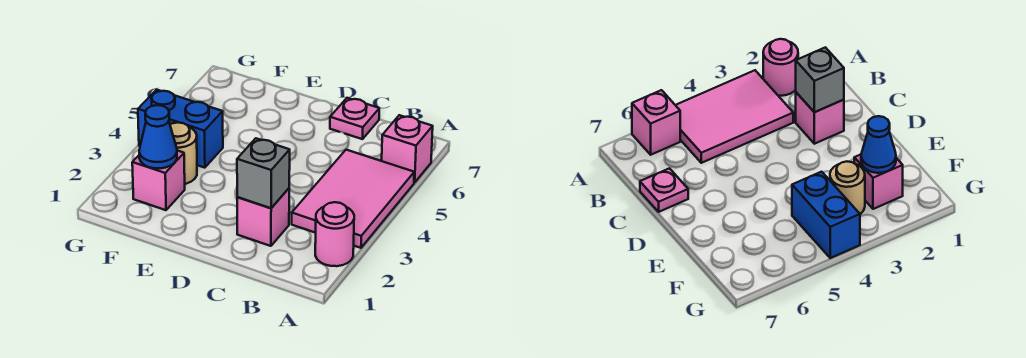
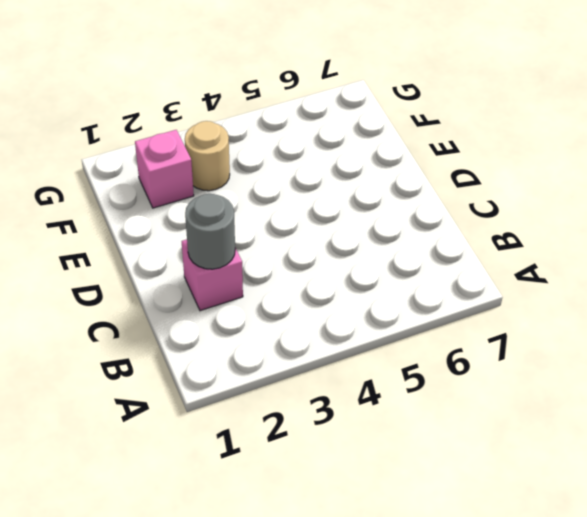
grey round brick C2 level 2 -> grey brick C2 level 2
none -> pink round brick A2 level 1
none -> pink tile A3:B5 level 1

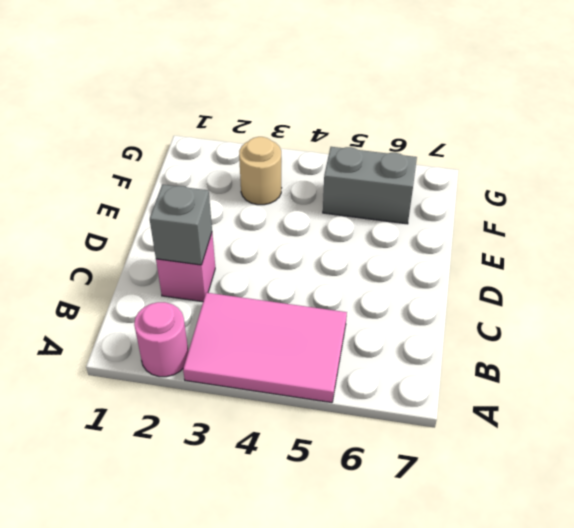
grey brick F5:F6 level 1 -> none
none -> pink brick A6 level 1
none -> pink plate C7 level 1

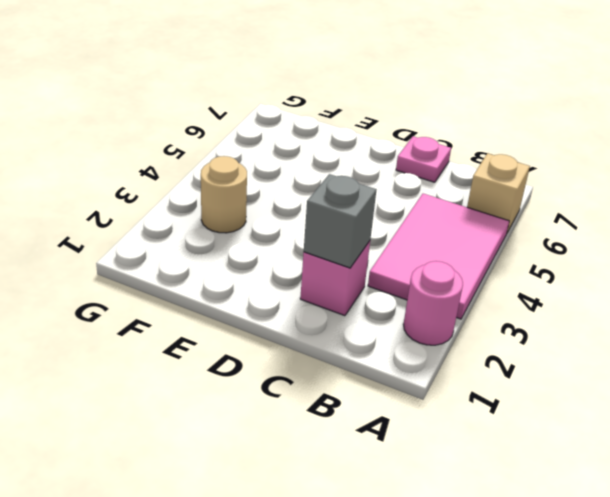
tan brick A6 level 1 -> pink brick A6 level 1
none -> pink brick F2 level 1
none -> blue brick F4:G4 level 1

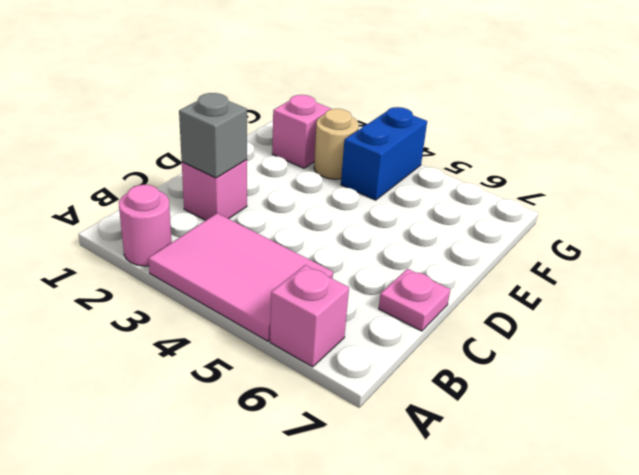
none -> blue cone F2 level 2

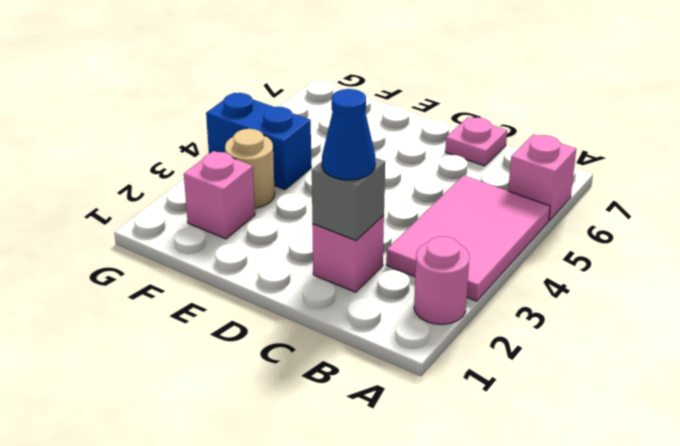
blue cone C2 level 3 -> blue cone F2 level 2

